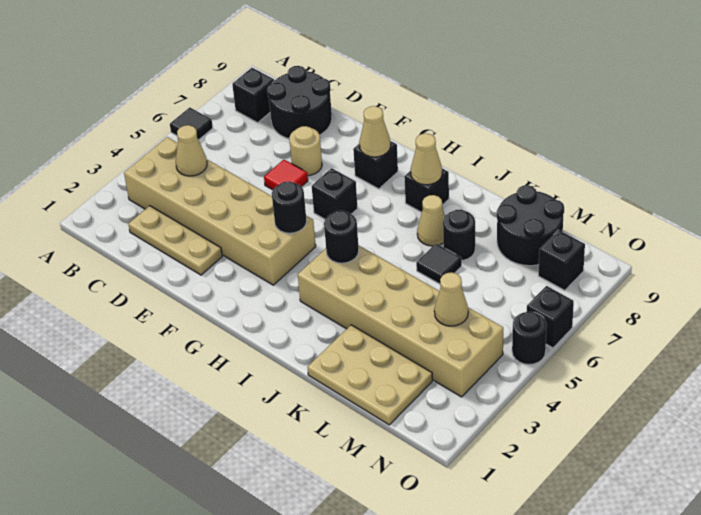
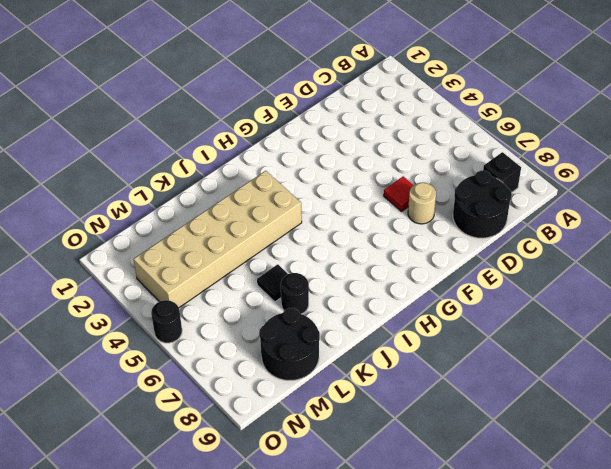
none -> black tile A6 level 1
none -> tan brick B3:G4 level 1
none -> tan plate C2:E2 level 1

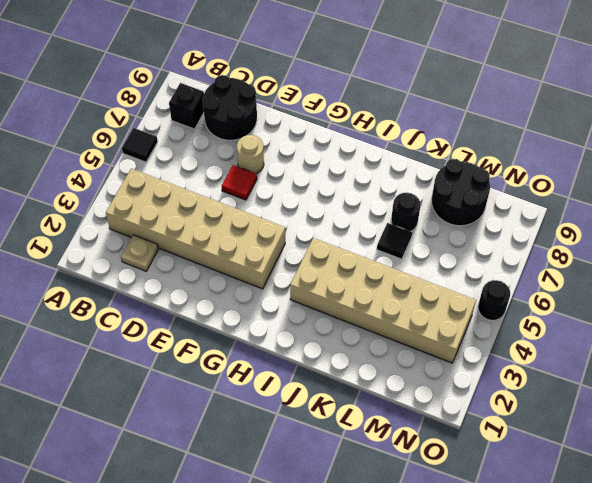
tan plate C2 level 1 -> tan plate C2:E2 level 1
none -> black brick G6 level 1
none -> black brick G8 level 1
none -> black brick I8 level 1

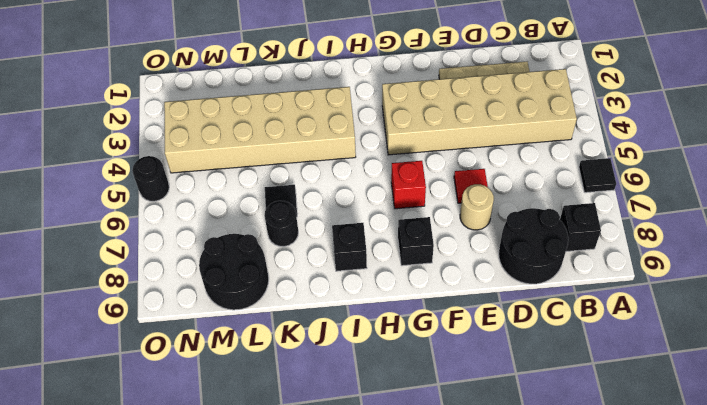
red brick G6 level 1 -> black brick G6 level 1
none -> tan cone J7 level 1
none -> tan plate K1:M2 level 1
none -> black brick N8 level 1

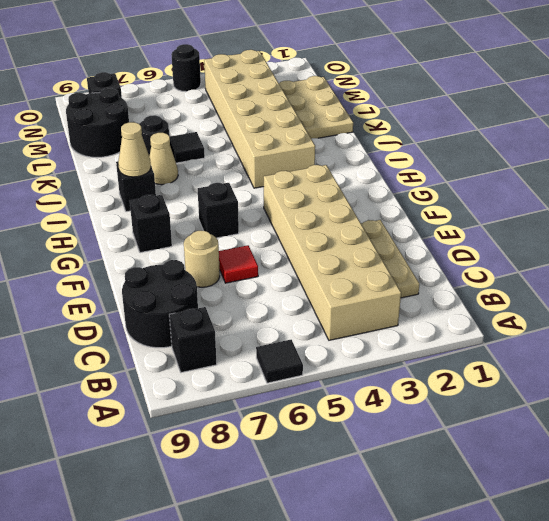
none -> black brick O6 level 1
none -> tan cone C4 level 2
none -> black round brick G4 level 2

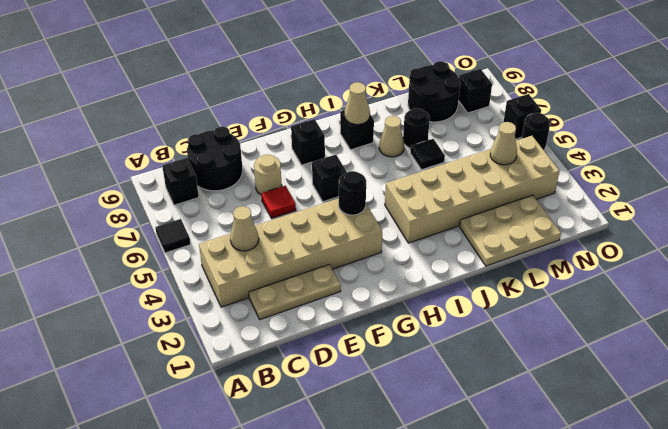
none -> tan cone G8 level 2
none -> black round brick I4 level 2

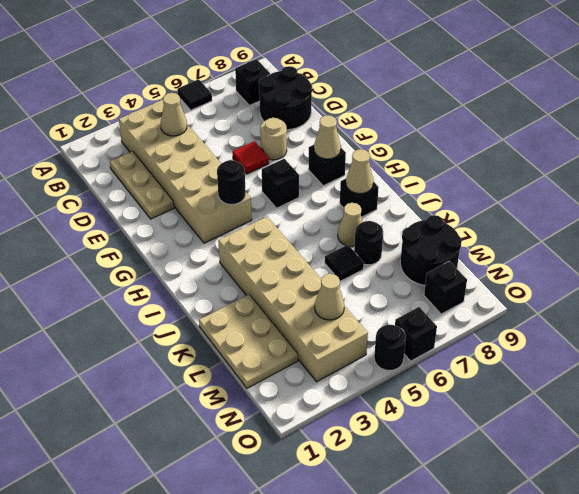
none -> black round brick I4 level 2

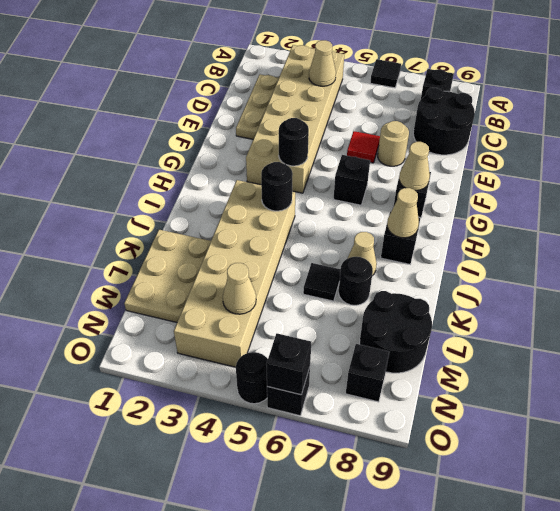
black brick O6 level 2 -> none

